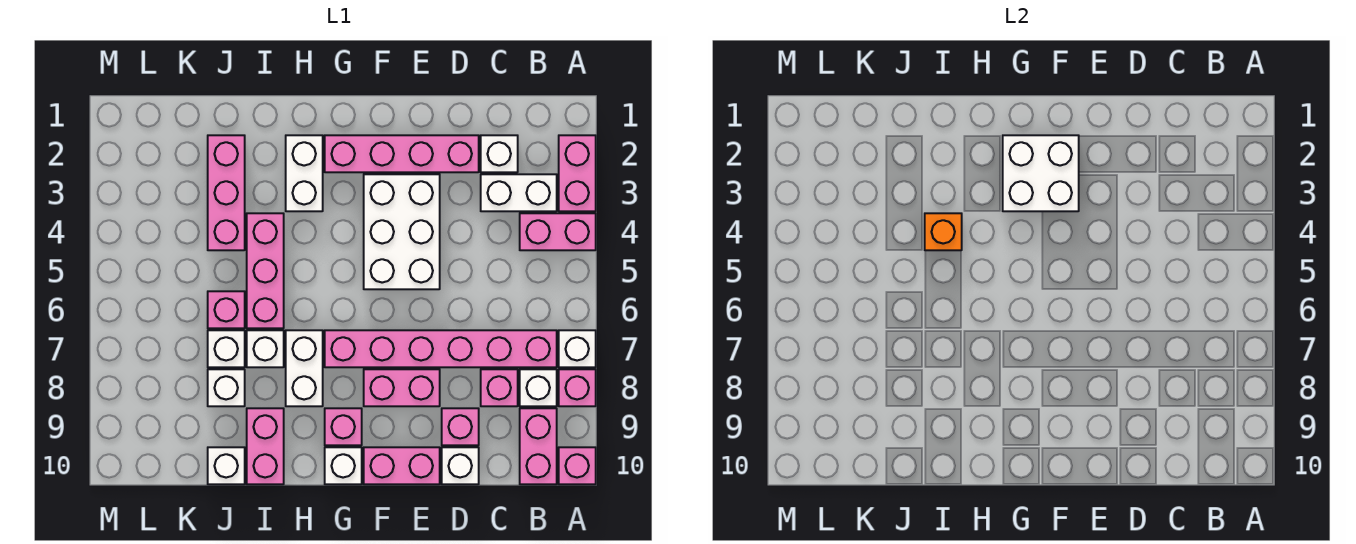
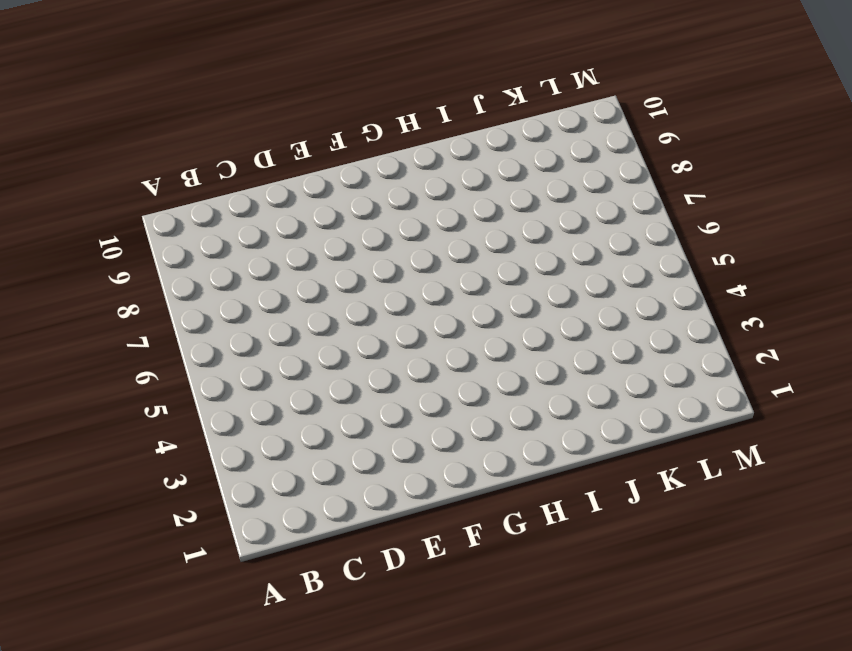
none -> pink brick A2:A3 level 1
none -> pink brick A4:B4 level 1
none -> white brick A7 level 1
none -> pink brick A8 level 1

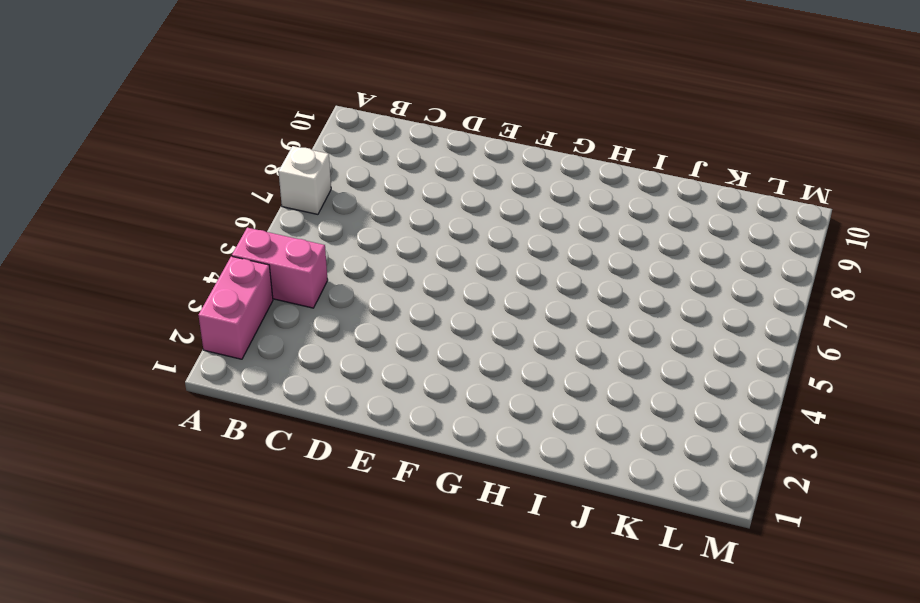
none -> pink brick A8 level 1
none -> pink brick A10 level 1
none -> white brick B3:C3 level 1
none -> pink brick B7:G7 level 1

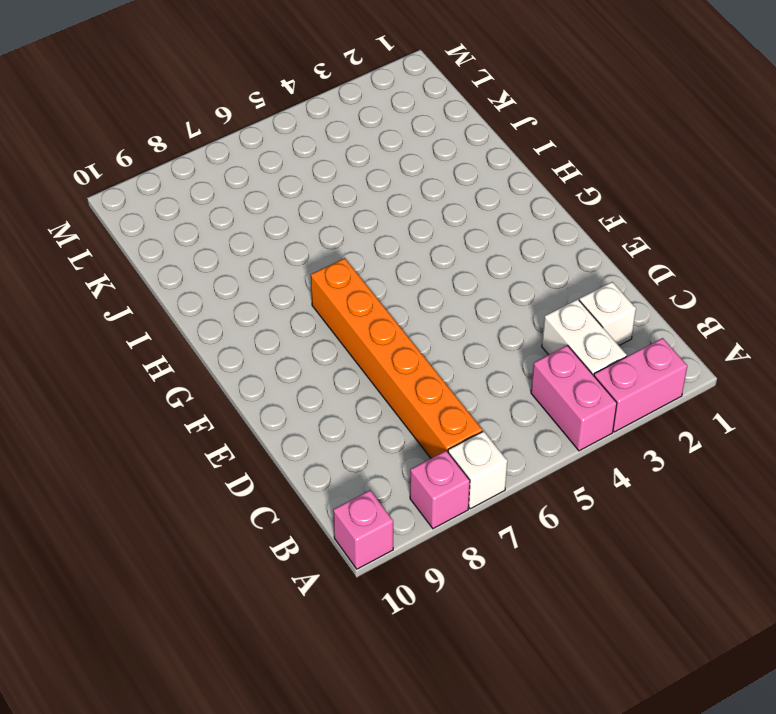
orange brick B7:G7 level 1 -> pink brick B7:G7 level 1
none -> white brick B8 level 1
none -> pink brick B9:B10 level 1
none -> pink brick C8 level 1
none -> pink brick D2:G2 level 1

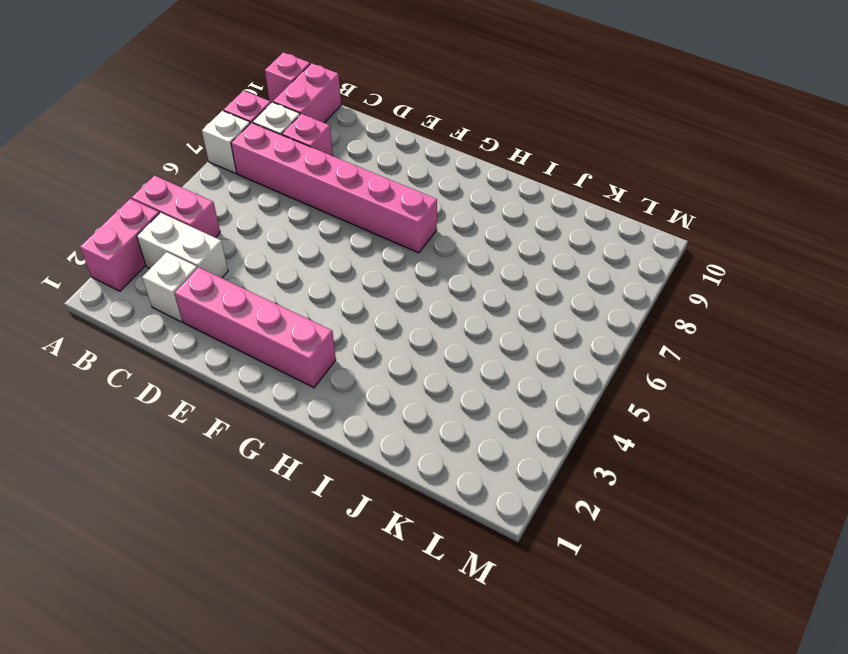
none -> pink brick D9 level 1
none -> white brick D10 level 1
none -> white brick E3:F5 level 1
none -> pink brick E8:F8 level 1

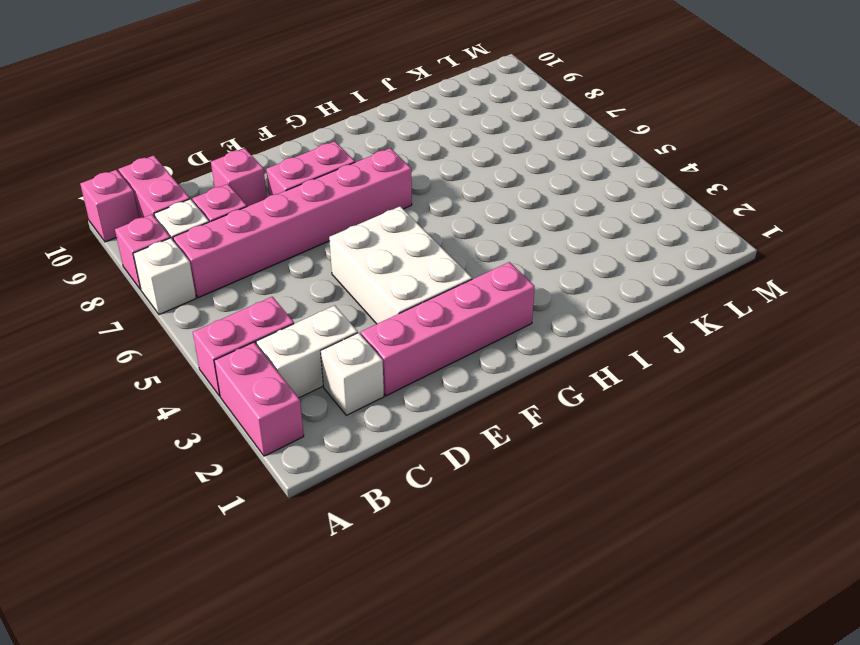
none -> white brick D10 level 1
none -> pink brick E10:F10 level 1
none -> pink brick G9 level 1
none -> white brick G10 level 1

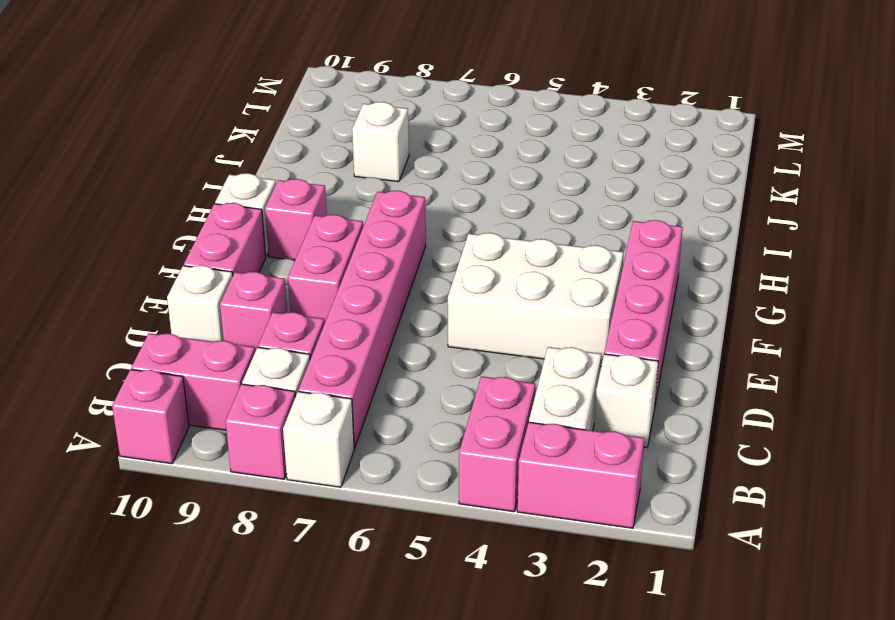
none -> white brick H2:H3 level 1
none -> white brick H7:H8 level 1
none -> pink brick I4:I6 level 1
none -> white brick I7 level 1

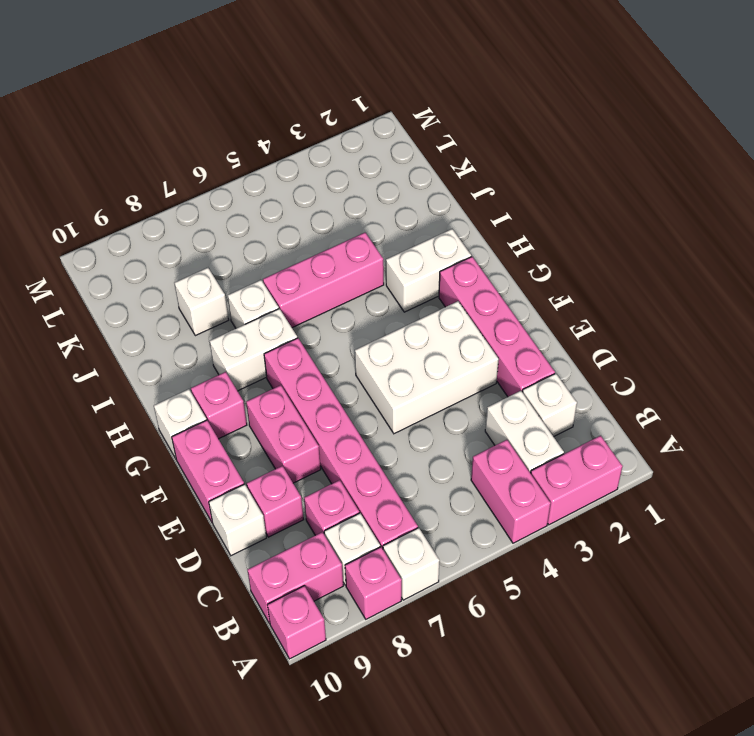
none -> pink brick I9:I10 level 1
none -> pink brick J2:J4 level 1
none -> pink brick J6 level 1
none -> white brick J7 level 1

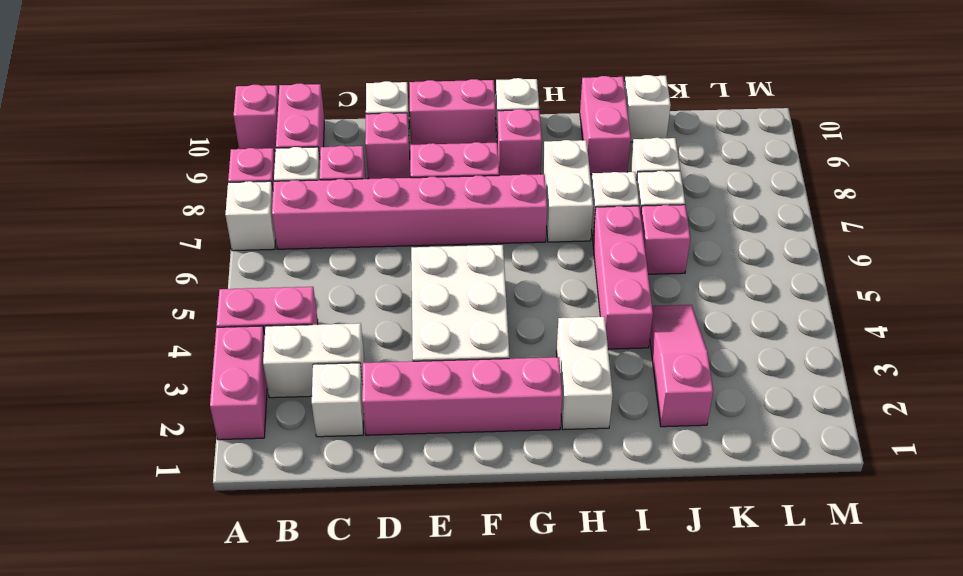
pink slope J2:J4 level 1 top 2 -> pink brick J2:J4 level 1
none -> white brick F2:G3 level 2
none -> orange brick I4 level 2

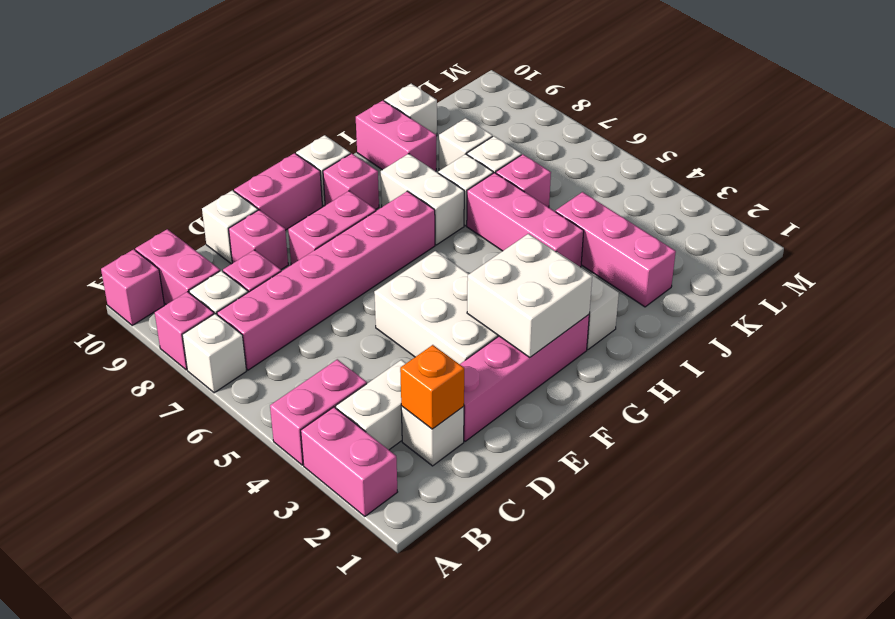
orange brick C2 level 2 -> orange brick I4 level 2

